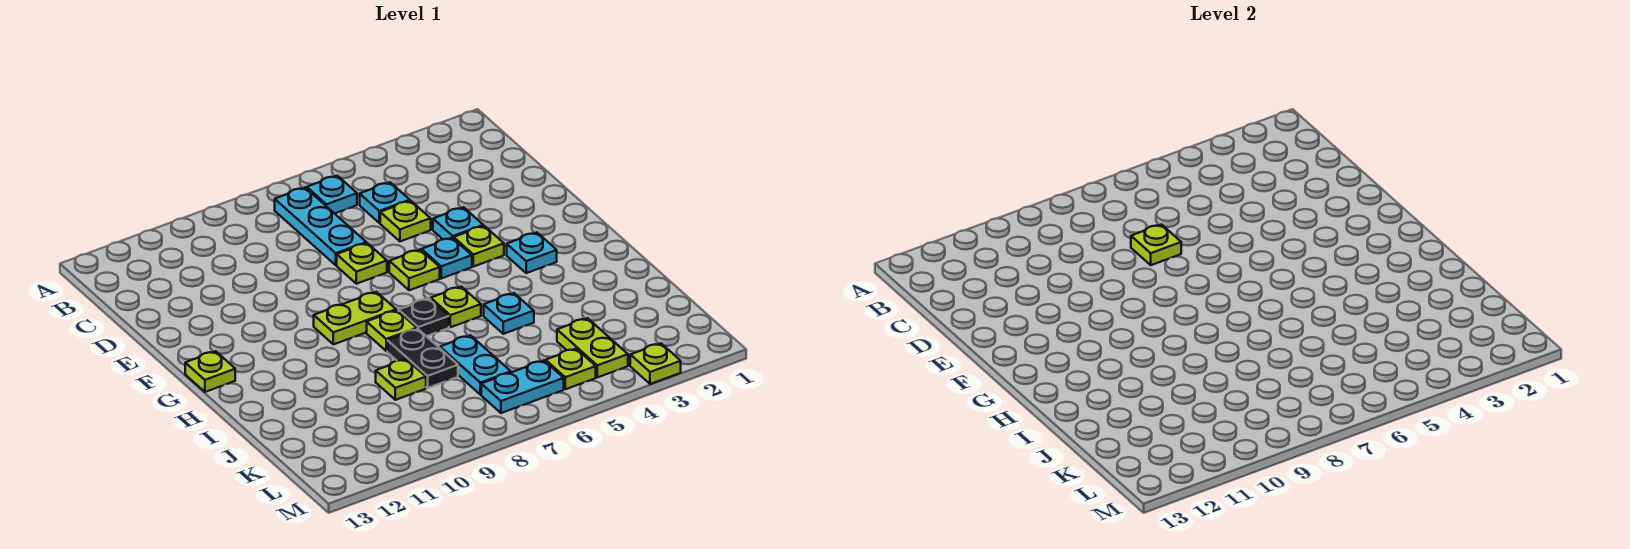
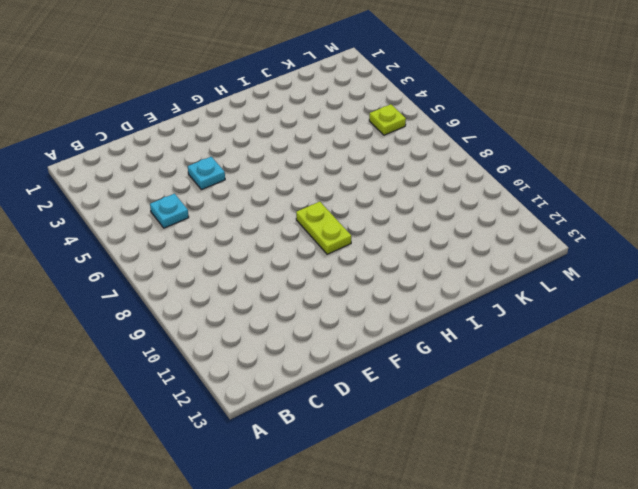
none -> cyan plate B6 level 1
none -> cyan plate B7:D7 level 1
none -> lime plate D5 level 1

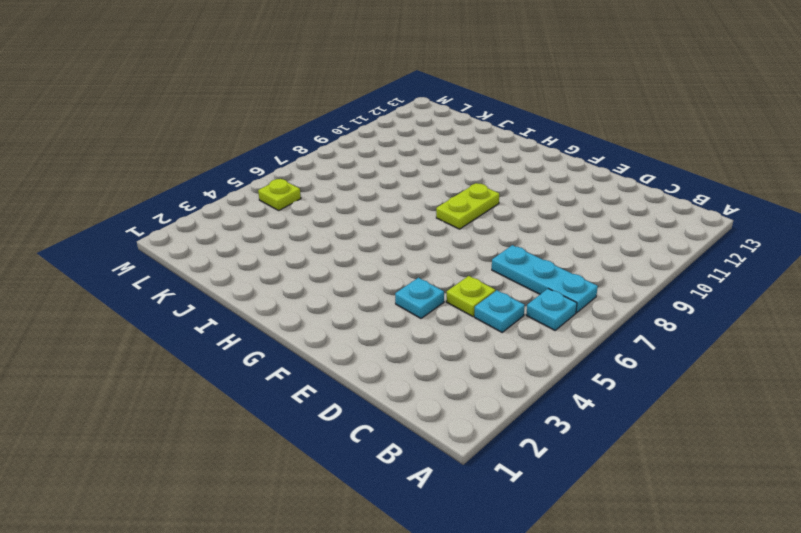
none -> lime plate E7 level 1
none -> lime plate F4 level 1
none -> cyan plate F5 level 1

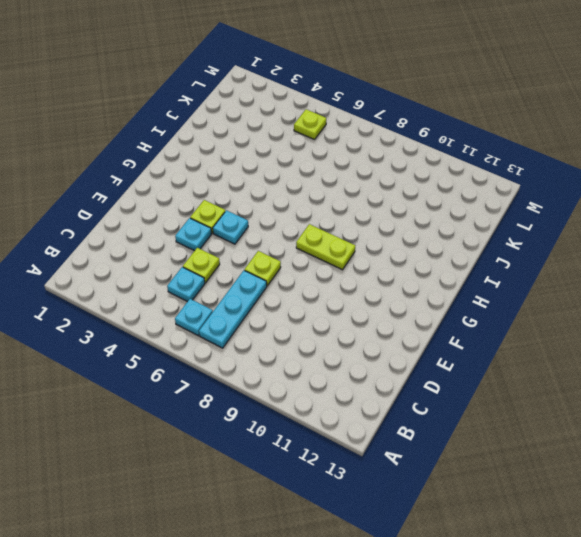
none -> lime plate F6 level 1
none -> cyan plate G3 level 1
none -> lime plate G13 level 1

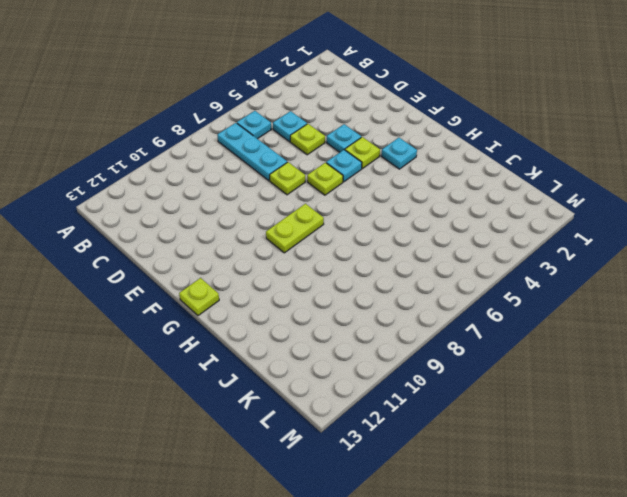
none -> lime plate H6 level 1
none -> black plate H7 level 1
none -> lime plate H8 level 1

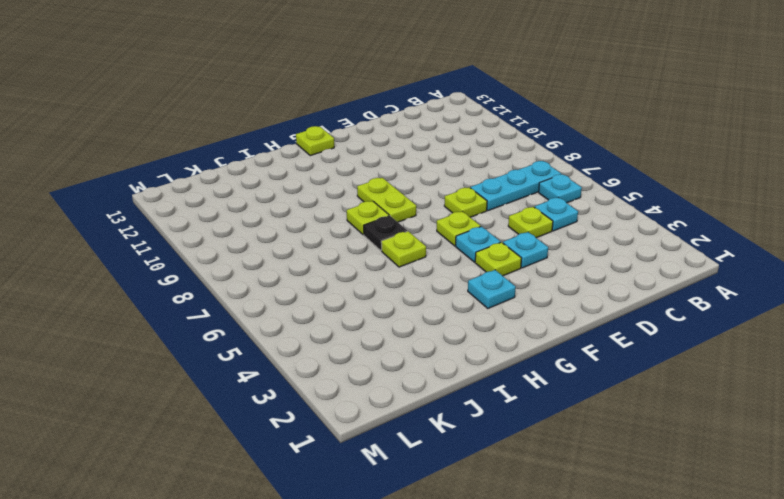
none -> cyan plate I5 level 1
none -> black plate I8:J8 level 1
none -> cyan plate J7:K7 level 1

